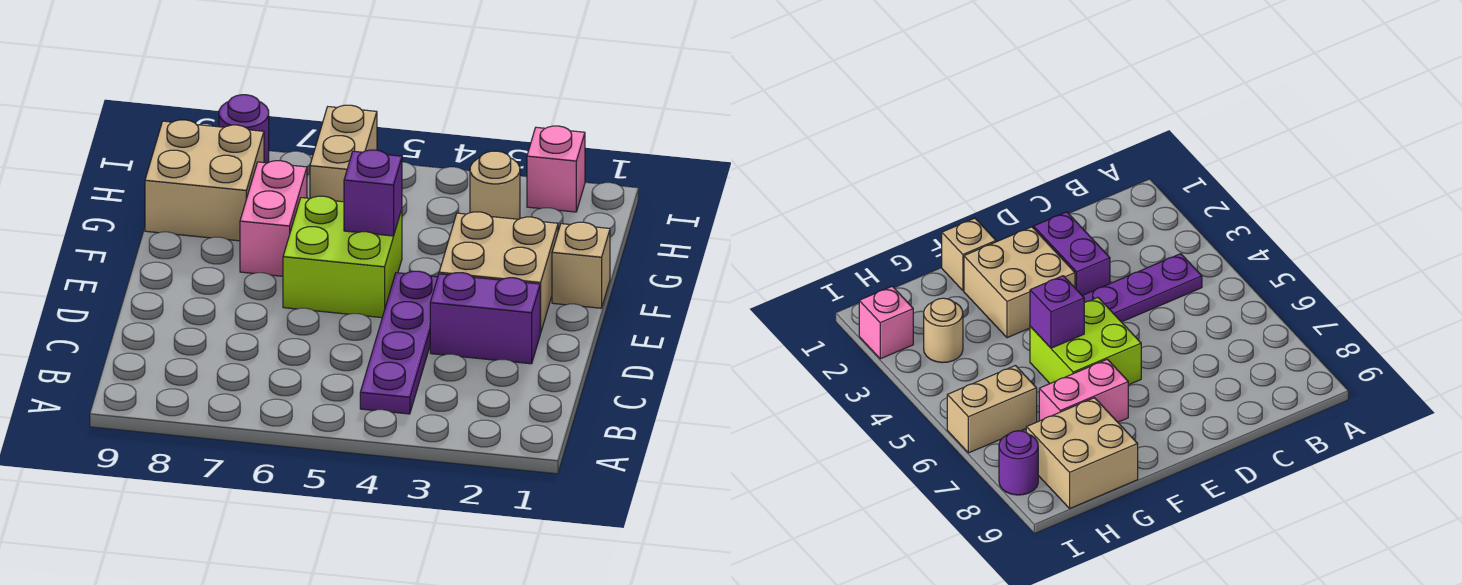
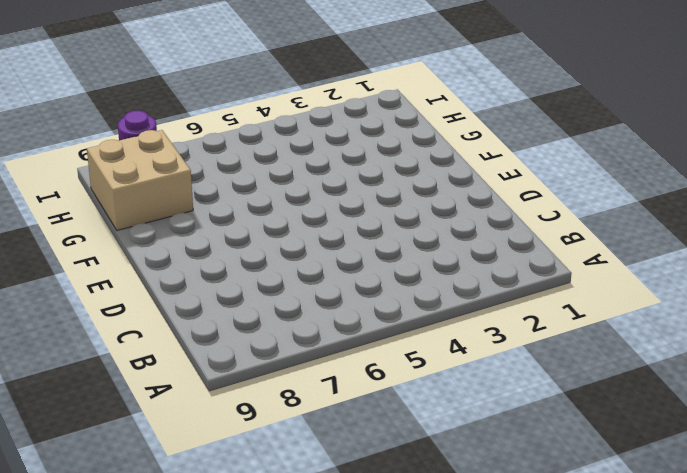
none -> purple plate B4:E4 level 1
none -> purple brick D2:D3 level 1
none -> tan brick E2:F3 level 1

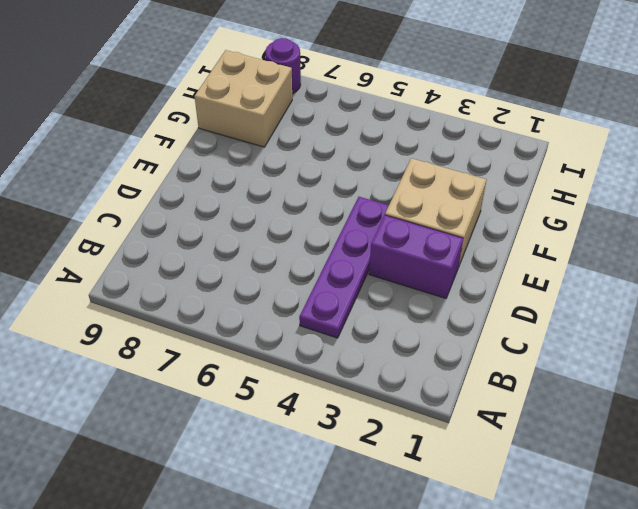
none -> lime brick E5:F6 level 1
none -> tan brick F1 level 1
none -> pink brick F7:G7 level 1

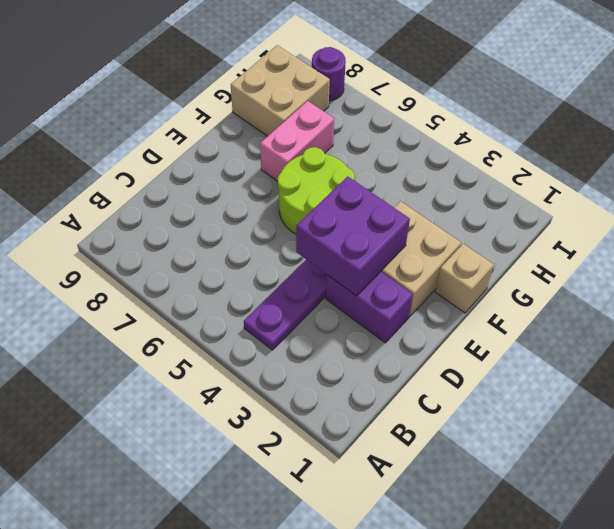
purple brick D3:E4 level 2 -> none
lime round brick E5:F6 level 1 -> lime brick E5:F6 level 1
none -> tan round brick H3 level 1
none -> tan brick H6:I6 level 1
none -> pink brick I2 level 1

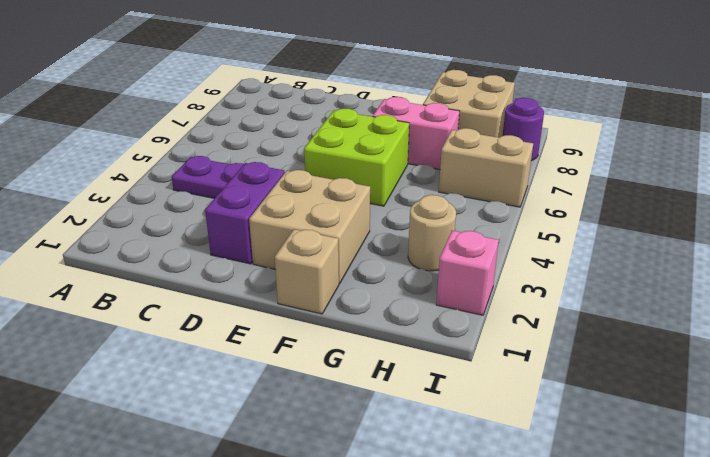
none -> purple brick F5 level 2

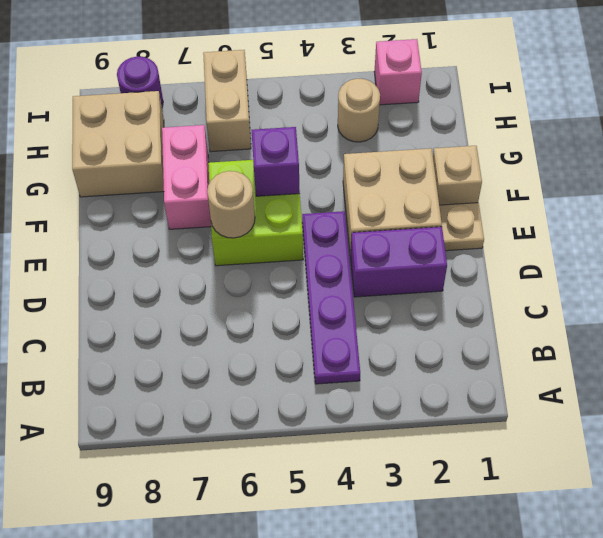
tan plate E1 level 1 -> none
tan round brick E6 level 2 -> none

